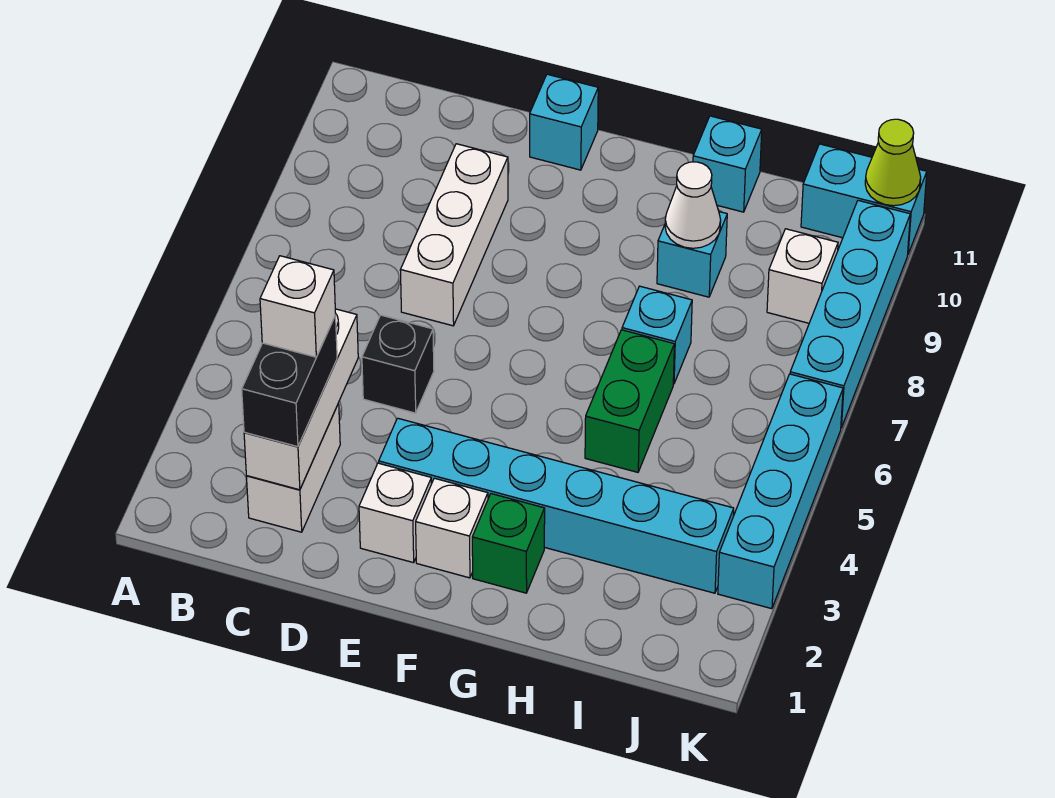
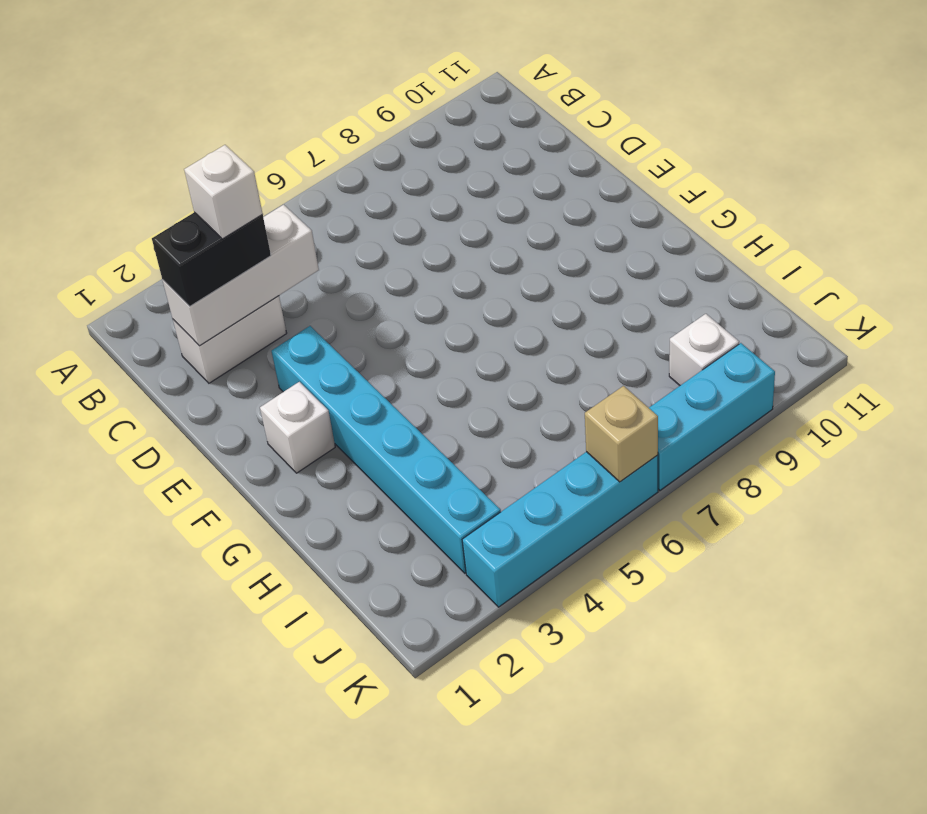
tan brick K6 level 2 -> none
cyan brick K7:K9 level 1 -> cyan brick K7:K10 level 1
none -> black brick D5 level 1
none -> white brick D7:D9 level 1
none -> white brick E2 level 1

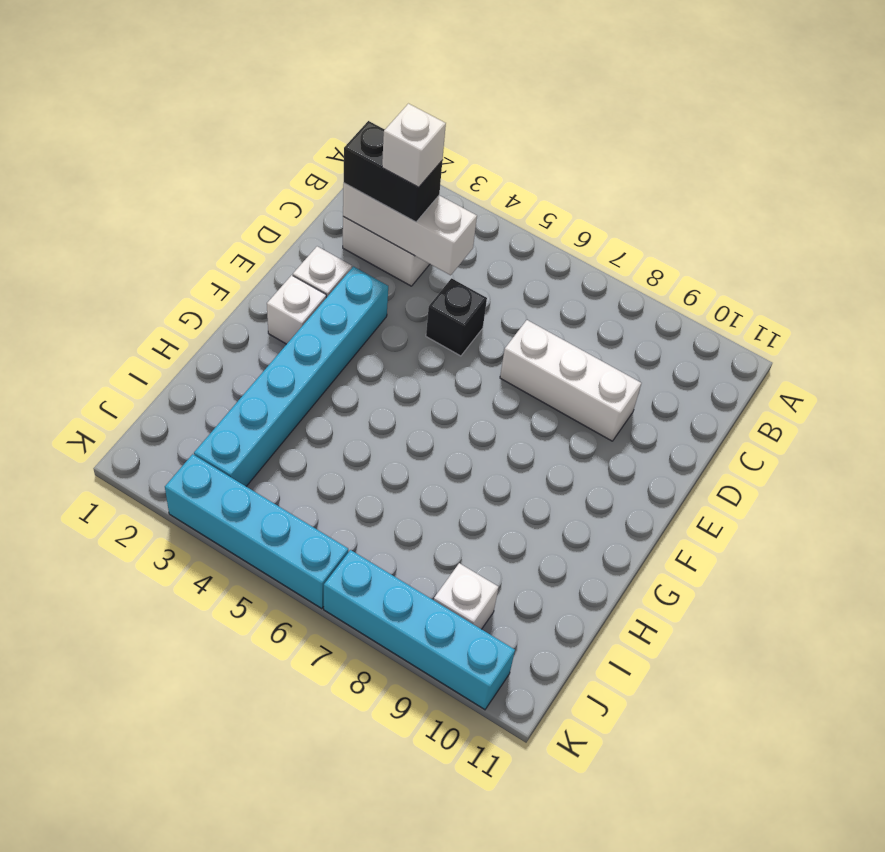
none -> cyan brick E11 level 1
none -> green brick G2 level 1
none -> green brick H5:H6 level 1

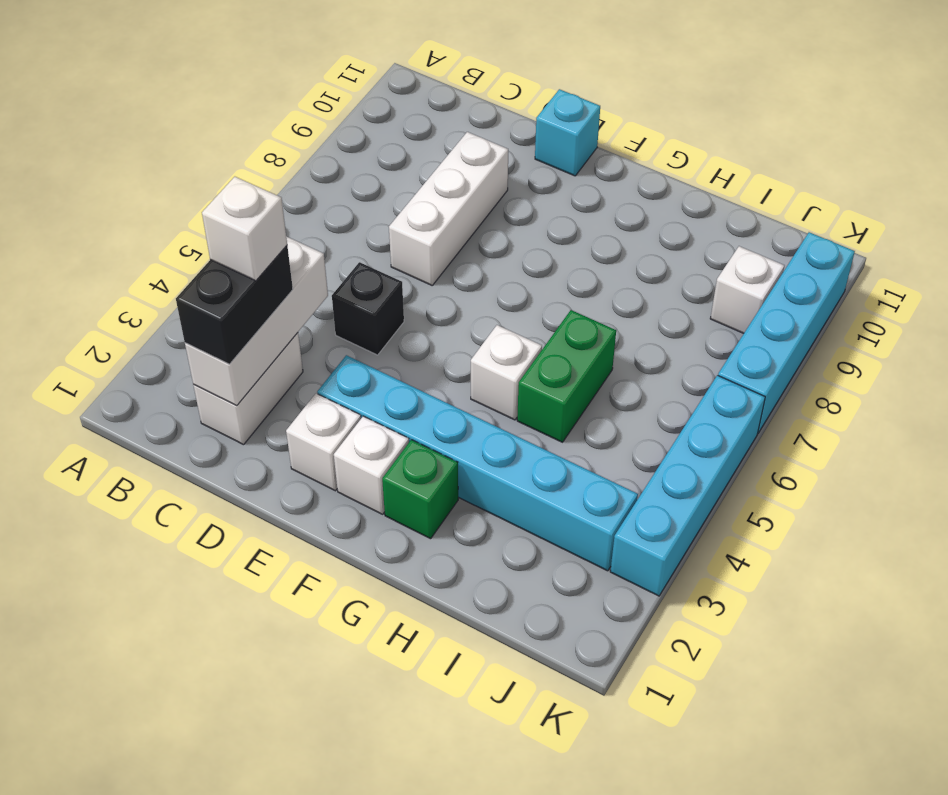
white brick G5 level 1 -> none
none -> cyan brick H7 level 1
none -> cyan brick H9 level 1
none -> cyan brick H11 level 1

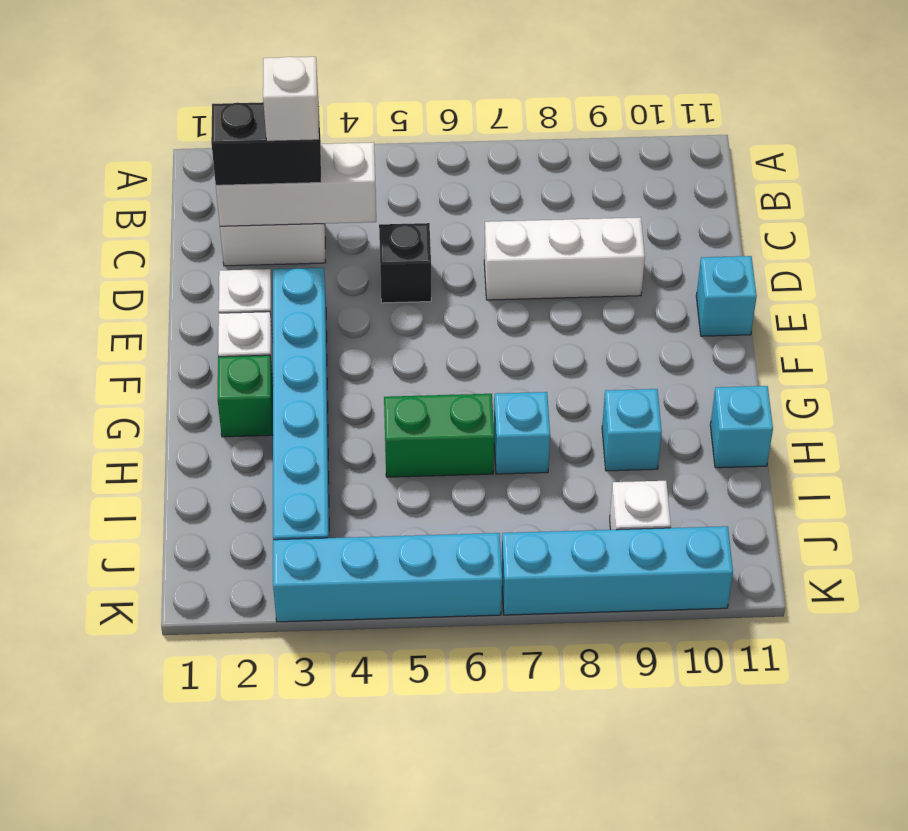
none -> cyan brick J11:K11 level 1
none -> white cone H9 level 2
none -> lime cone K11 level 2

